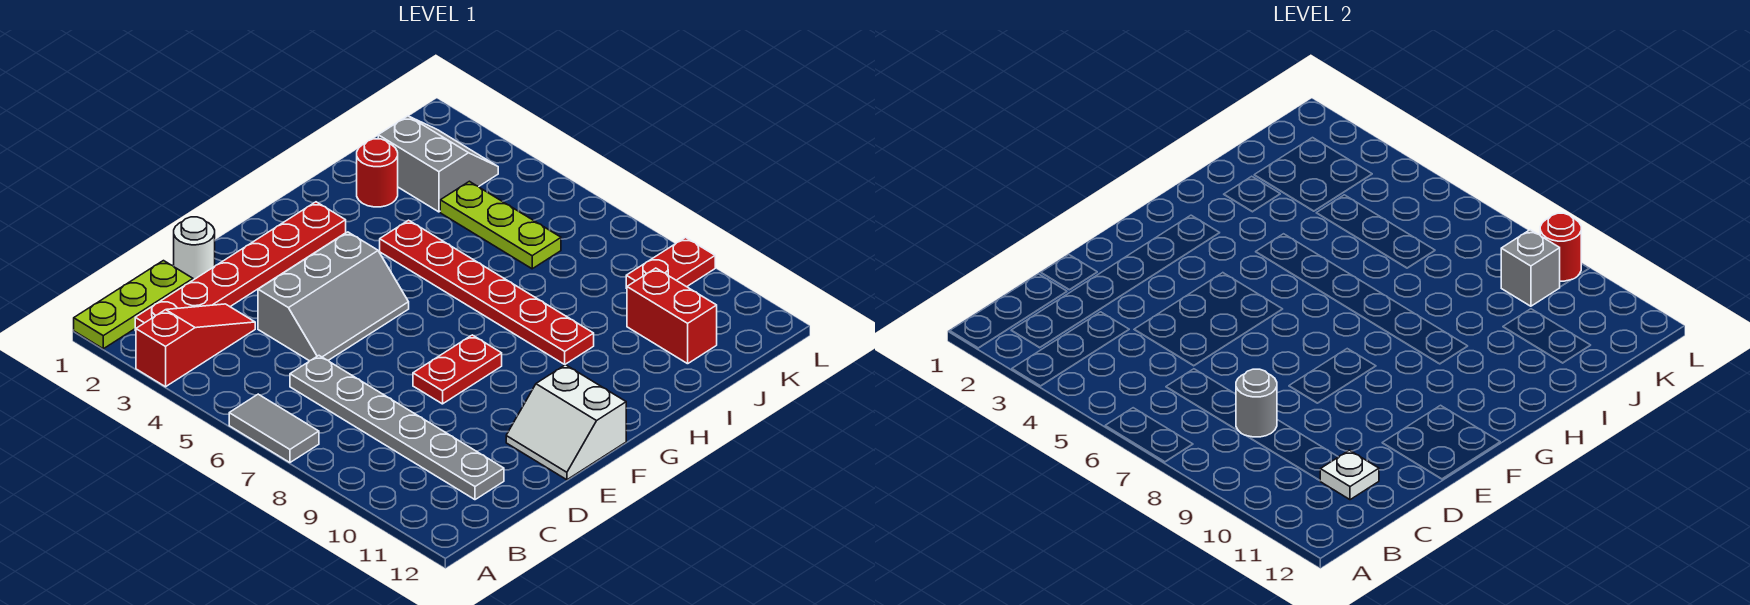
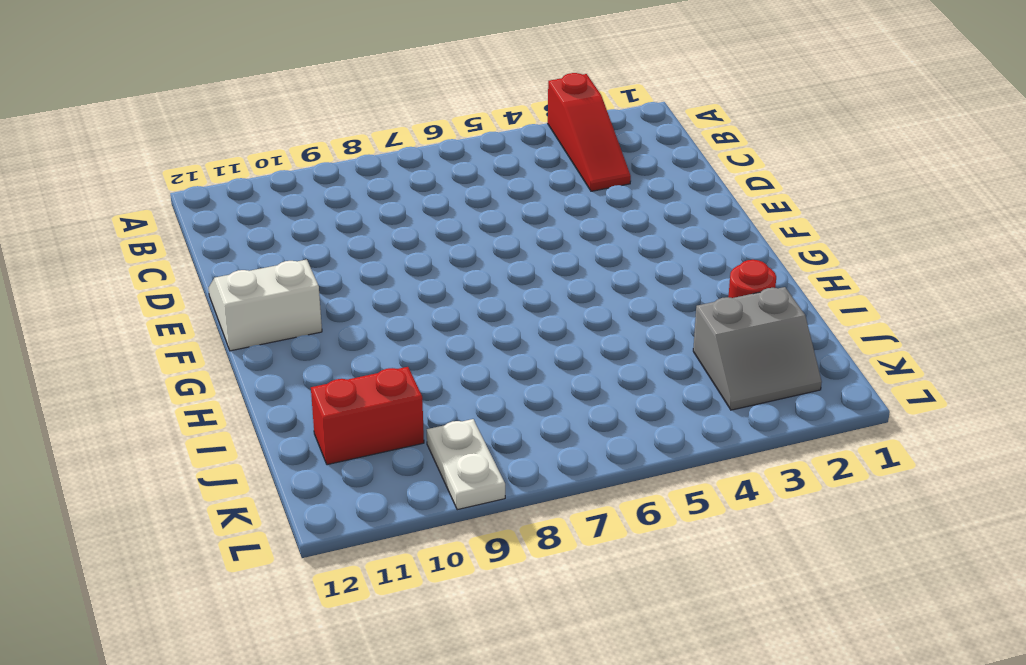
white plate K9:L9 level 1 -> red plate K9:L9 level 1
none -> lime plate A1:C1 level 1
none -> grey tile A6:A7 level 1
none -> red plate B2:G2 level 1

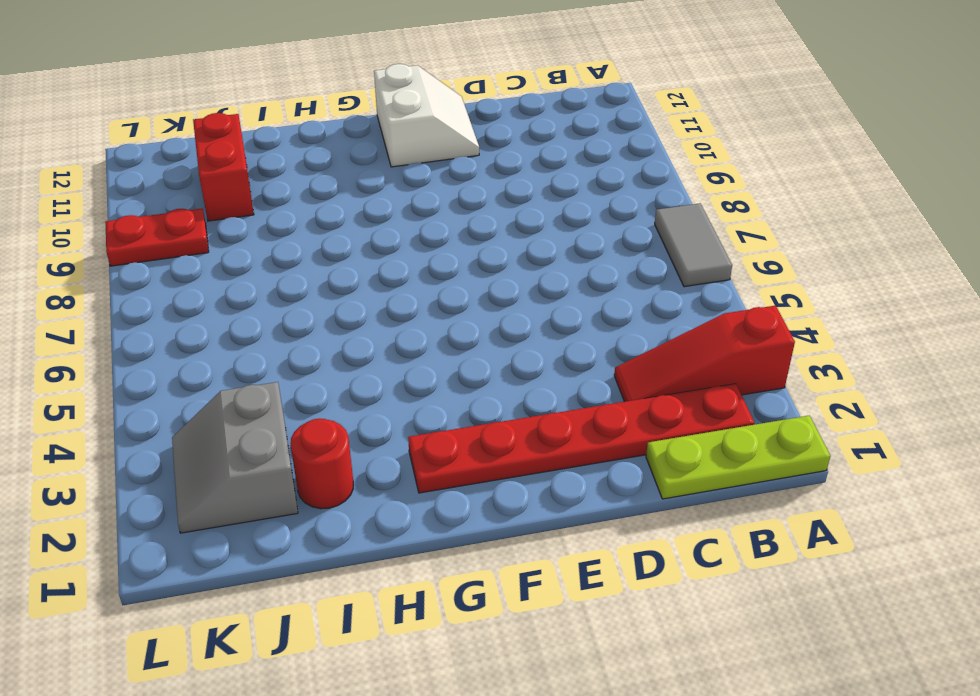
none -> grey plate C6:C11 level 1
none -> white round brick D1 level 1
none -> grey slope D4:F5 level 1 top 4

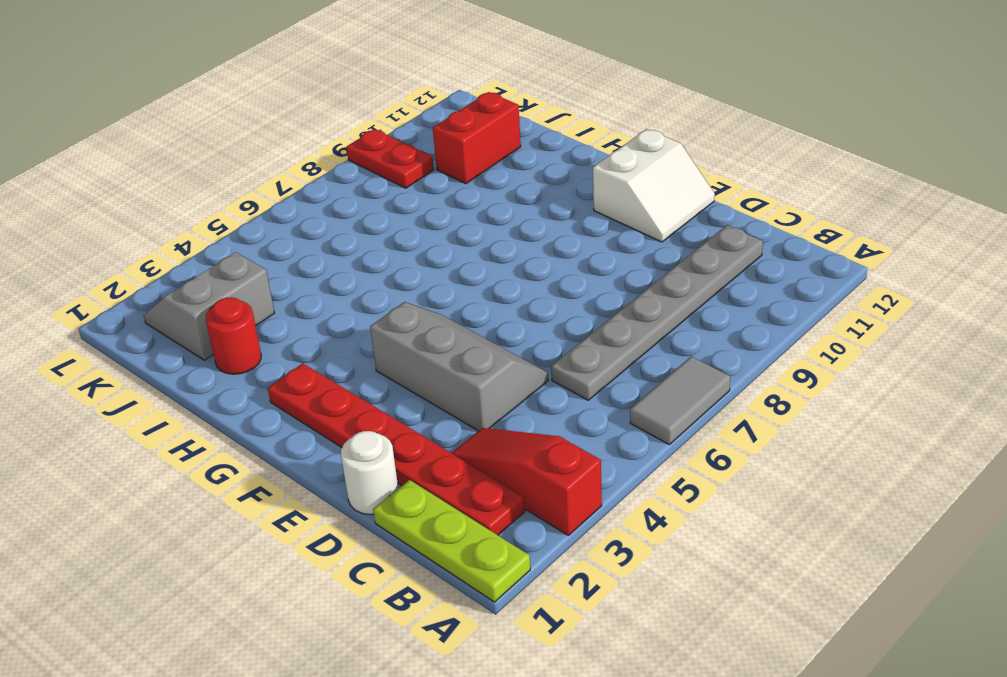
none -> red plate E8:F8 level 1
none -> red plate H4:H9 level 1
none -> lime plate J4:J6 level 1

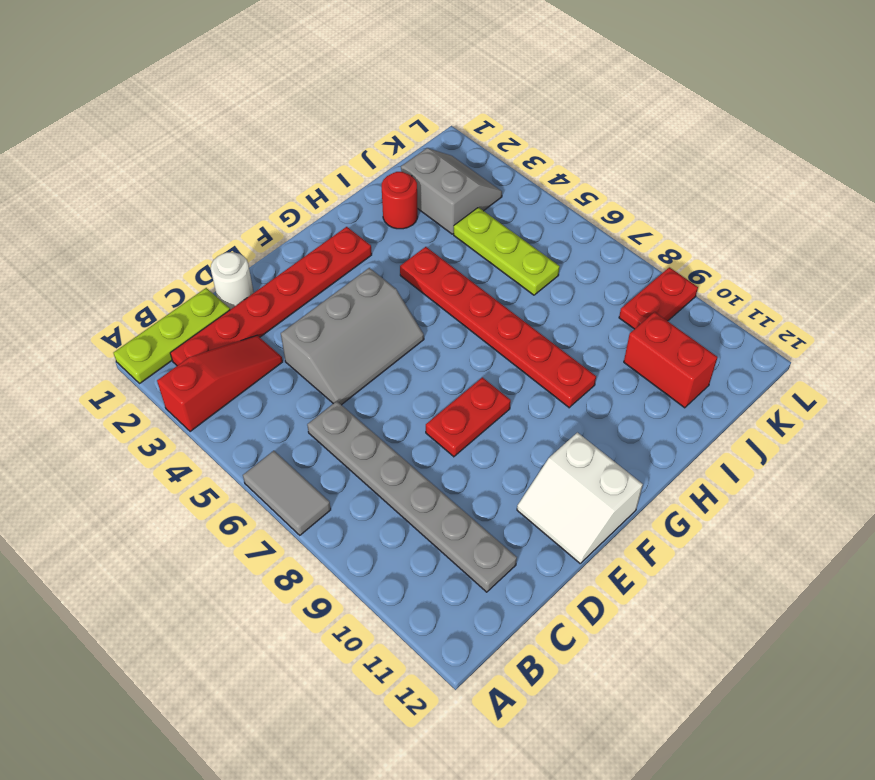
none -> grey round brick C8 level 2
none -> white plate C11 level 2
none -> grey brick K9 level 2

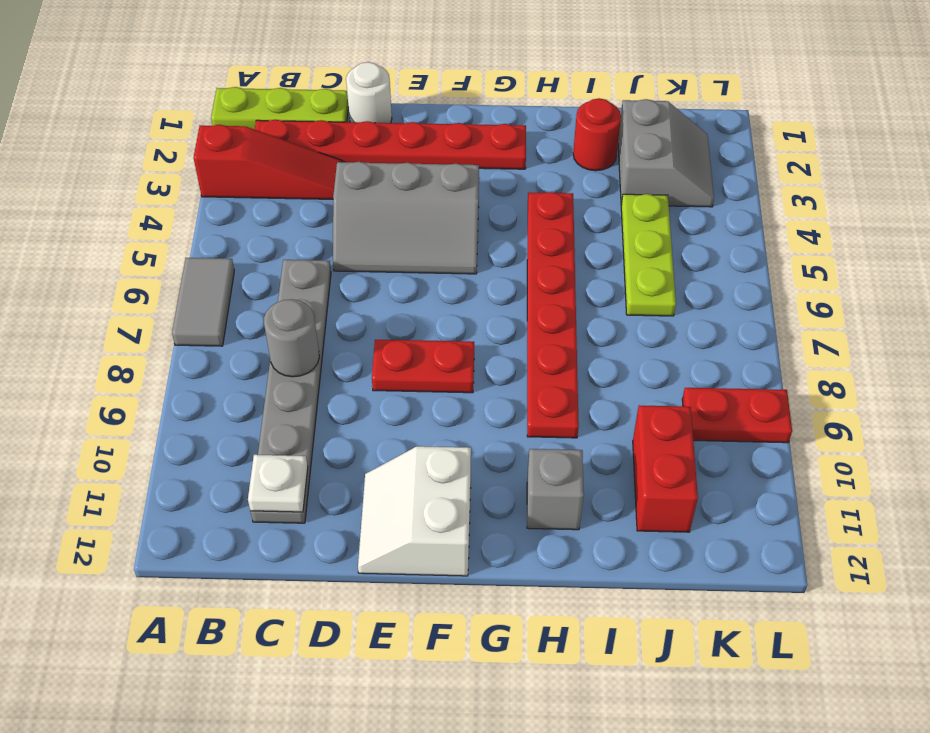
grey brick H11 level 1 -> grey brick K9 level 2
none -> red round brick L9 level 2

